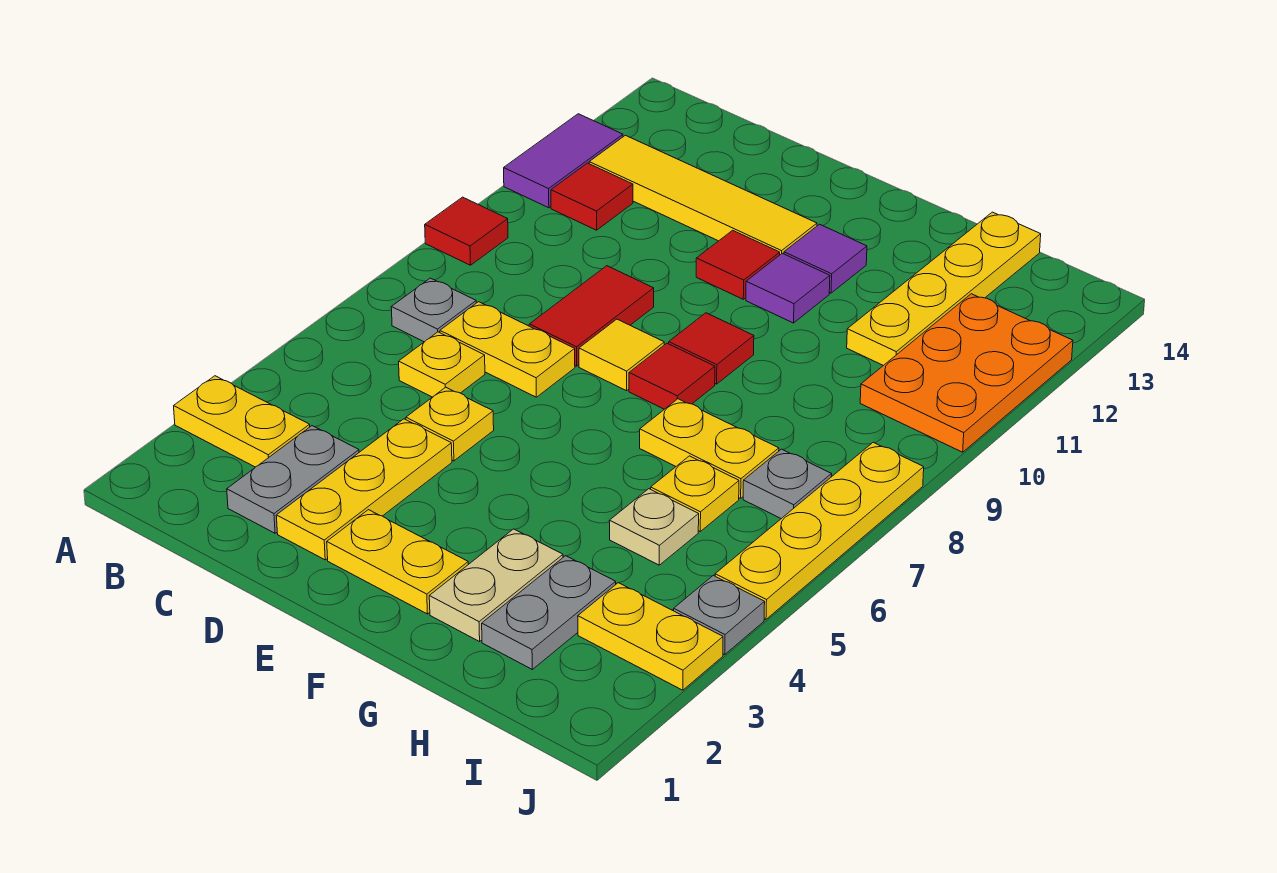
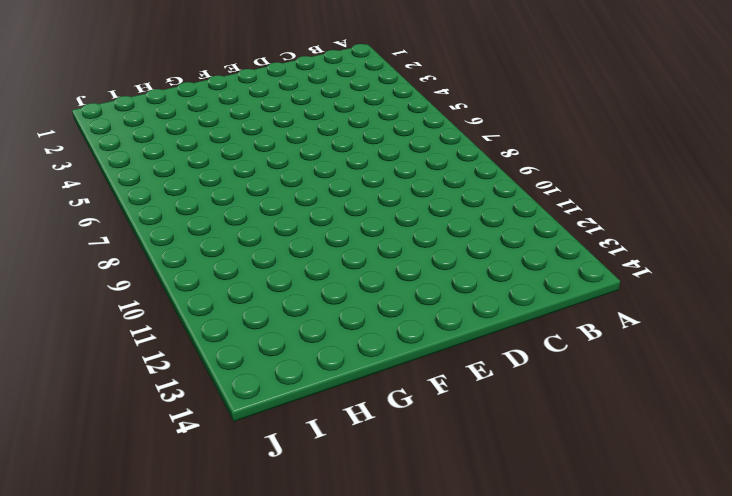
none -> yellow plate A3:B3 level 1
none -> red tile A9 level 1
none -> purple tile A11:A12 level 1
none -> grey plate B7 level 1

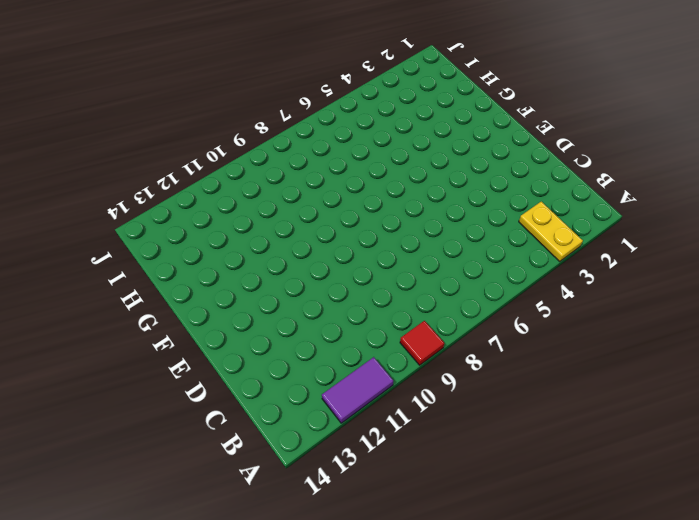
none -> grey plate B7 level 1
none -> red tile B11 level 1
none -> yellow tile B12:E12 level 1
none -> grey plate C2:C3 level 1

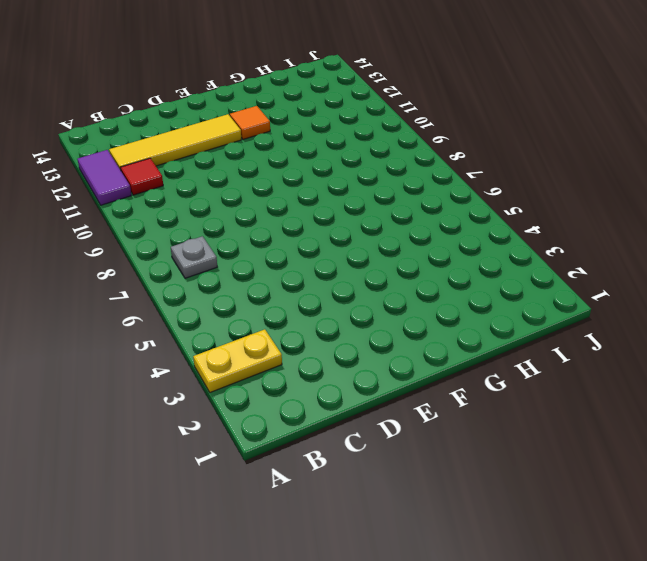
orange tile F12 level 1 -> purple tile F12 level 1
none -> red tile A9 level 1
none -> grey plate C2:C3 level 1
none -> yellow plate C6 level 1
none -> yellow plate C7:D7 level 1

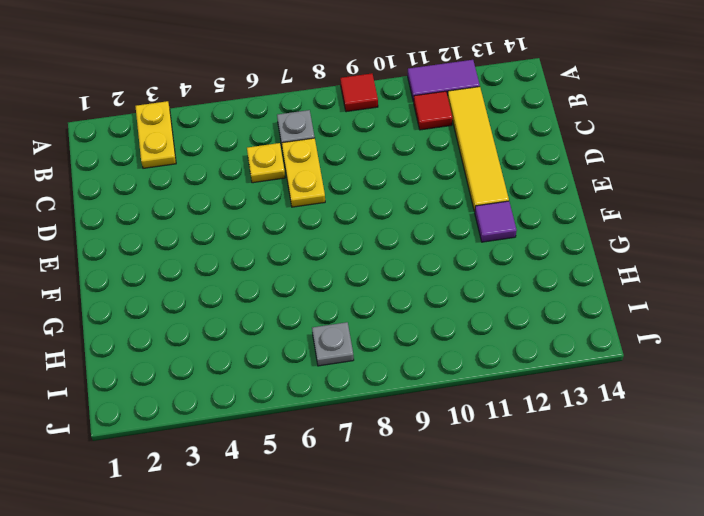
none -> grey plate C2:C3 level 1
none -> yellow plate D2:D4 level 1
none -> yellow plate D5 level 1
none -> red tile D8:D9 level 1

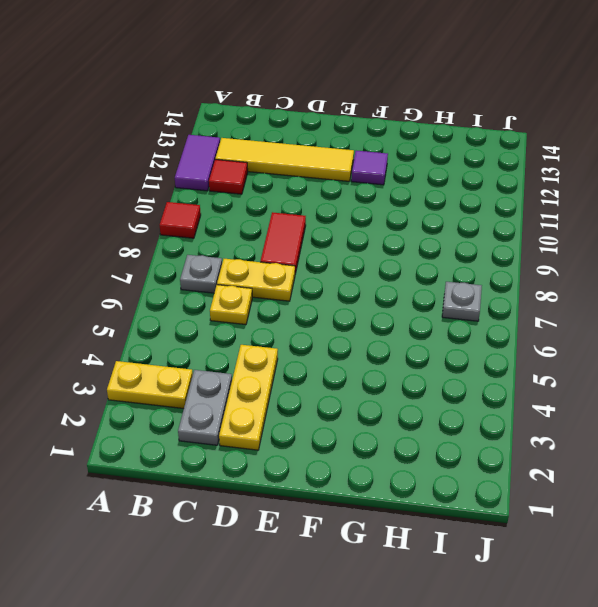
none -> yellow plate D5 level 1
none -> yellow plate E2:F2 level 1
none -> yellow tile E8 level 1
none -> red tile E11 level 1

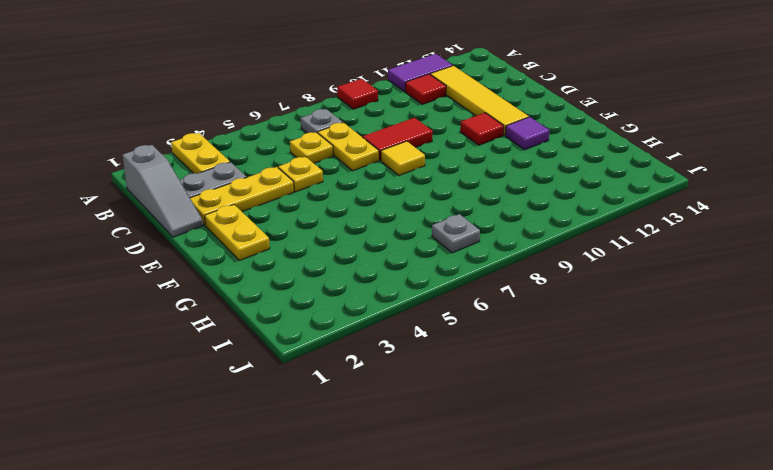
grey slope B1:D1 level 1 top B -> none
none -> red tile F8 level 1
none -> red tile F9 level 1
none -> purple tile F11 level 1
none -> tan plate G2:G3 level 1

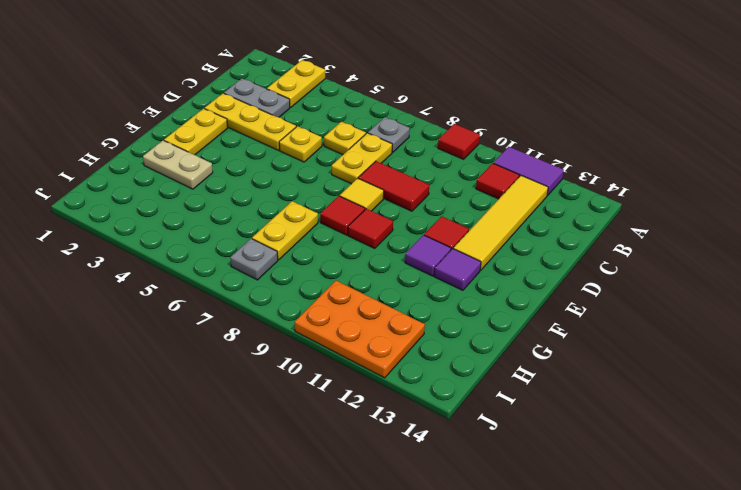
none -> grey plate H2:H3 level 1
none -> tan plate H5 level 1
none -> yellow plate H6 level 1
none -> yellow plate H11:H14 level 1

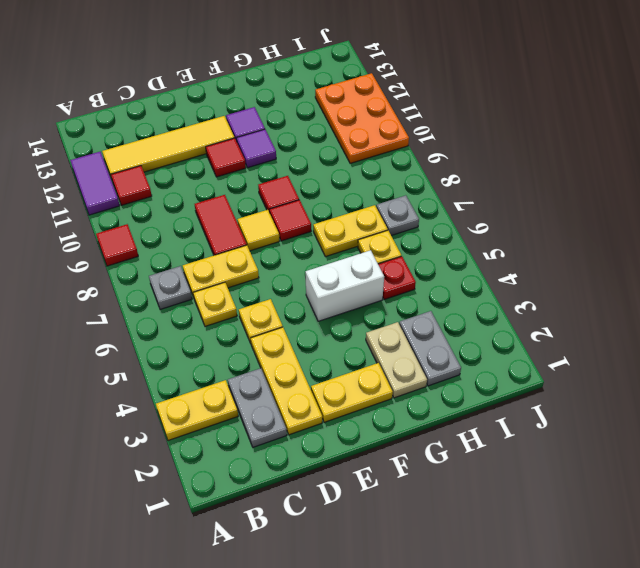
white brick F5:G5 level 1 -> none
red plate H5 level 1 -> tan plate H5 level 1
none -> yellow plate H11:H14 level 1
none -> yellow plate I3:J3 level 1
none -> grey plate J4 level 1
none -> yellow plate J5:J8 level 1

